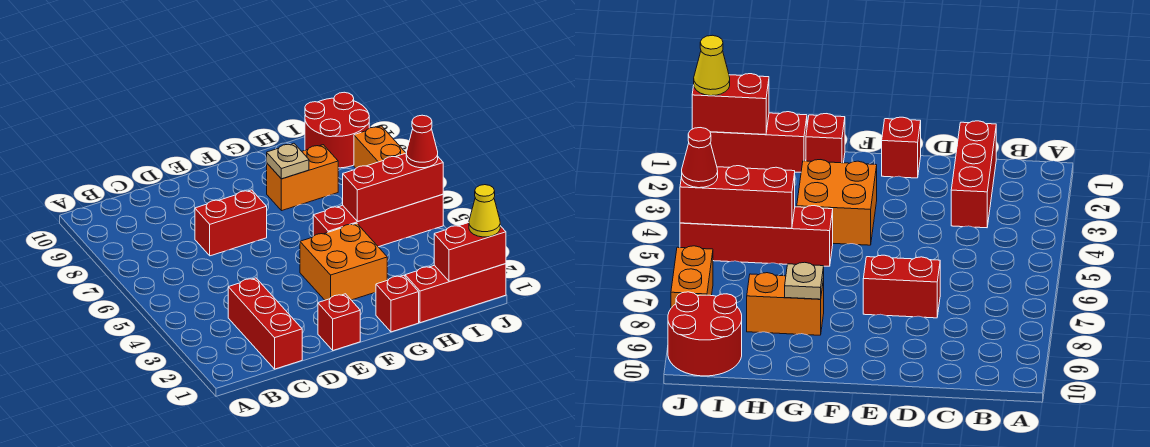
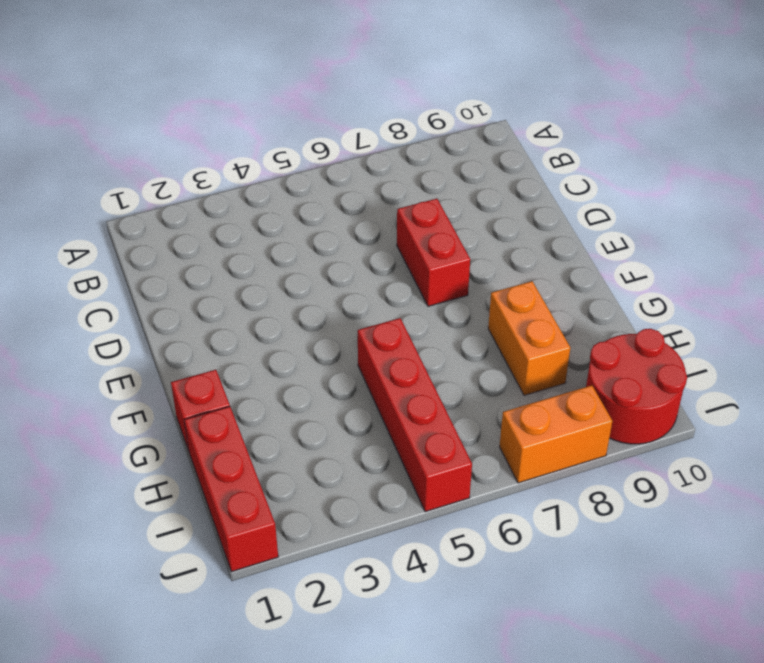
none -> red brick C1:C3 level 1
none -> red brick E1 level 1
none -> orange brick F3:G4 level 1

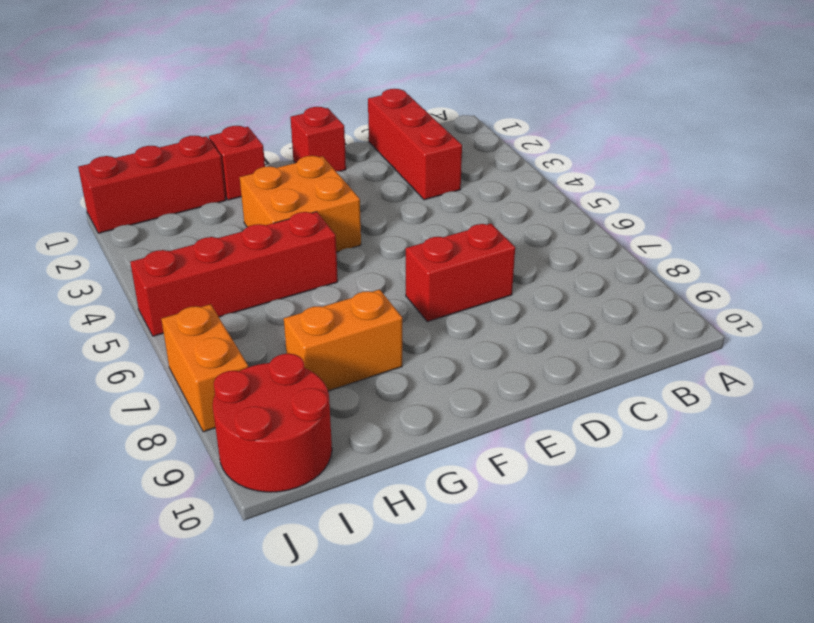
none -> tan plate G8 level 2
none -> red brick H5:J5 level 2
none -> red brick I1:J1 level 2

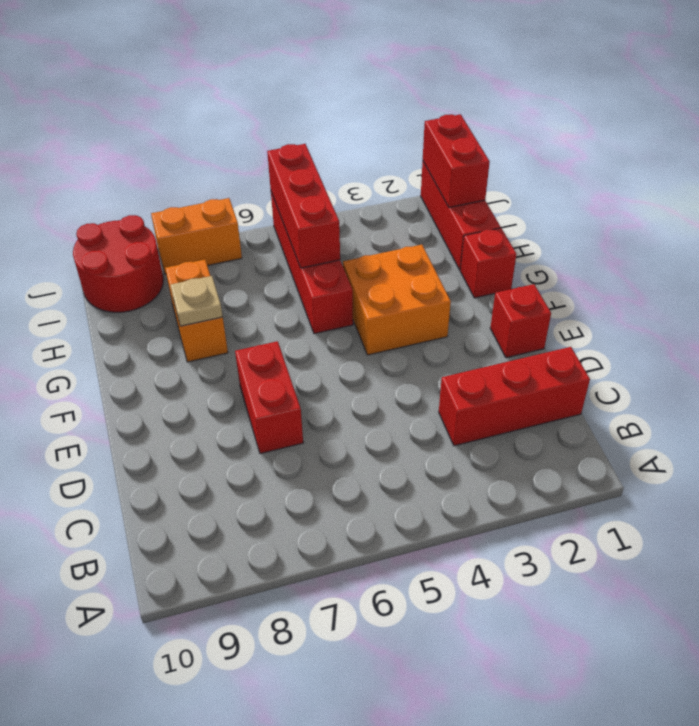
none -> yellow cone J1 level 3
none -> red cone J5 level 3

